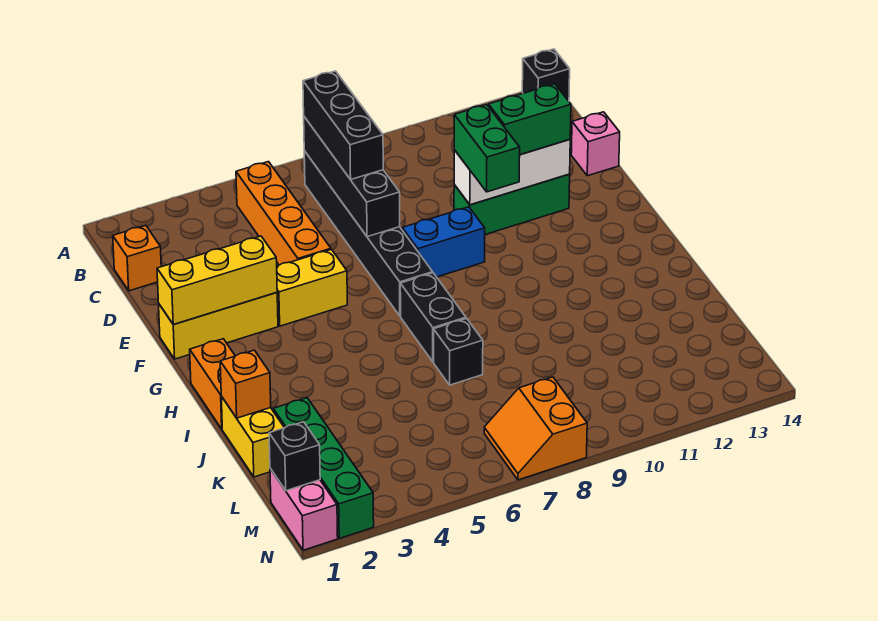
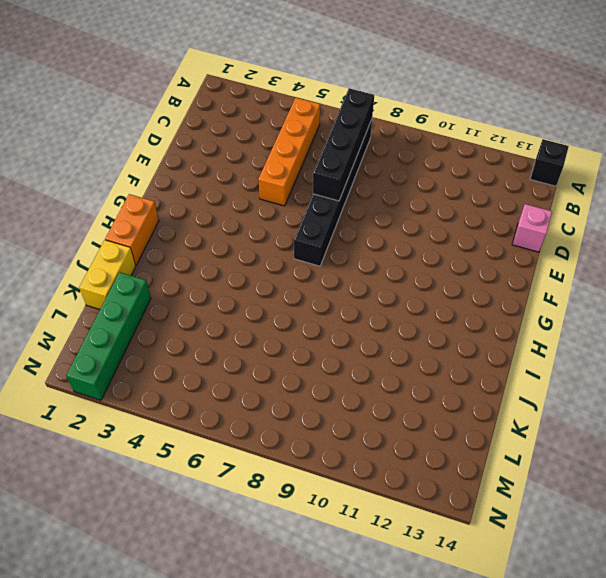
none -> orange brick C1 level 1
none -> green brick E10:E12 level 1
none -> yellow brick F1:F3 level 1

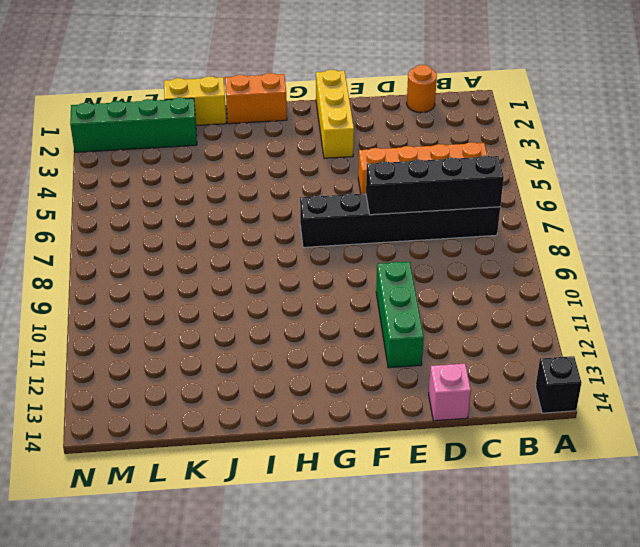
orange round brick C1 level 1 -> orange brick C1 level 1
none -> yellow brick F4:F5 level 1
none -> blue brick F8:F9 level 1
none -> black brick H7:I7 level 1

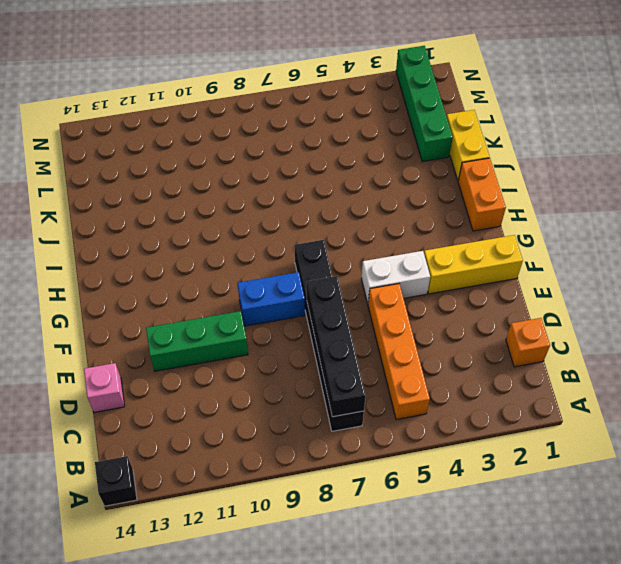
white brick F4:F5 level 1 -> yellow brick F4:F5 level 1
none -> black brick H7:I7 level 1
none -> black brick J7 level 1
none -> pink brick M1:N1 level 1

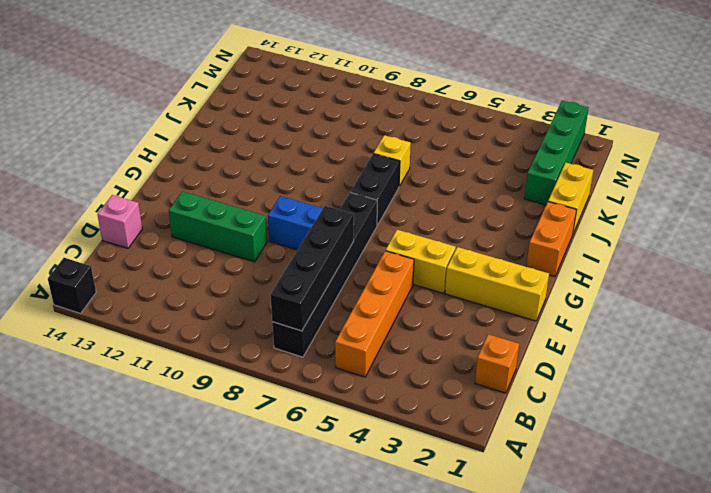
yellow brick J7 level 1 -> black brick J7 level 1
none -> pink brick M1:N1 level 1
none -> orange slope M7:N8 level 1 top 8
none -> white brick E10:E12 level 2

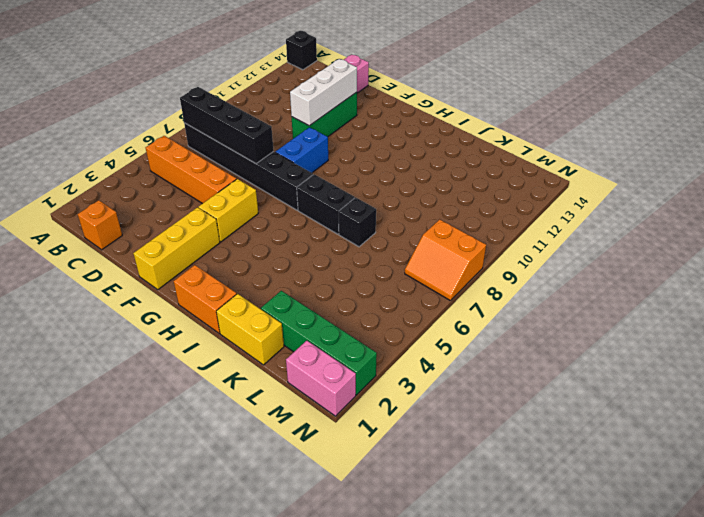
none -> yellow brick F1:F3 level 2
none -> orange brick J1 level 2
none -> black brick M1 level 2

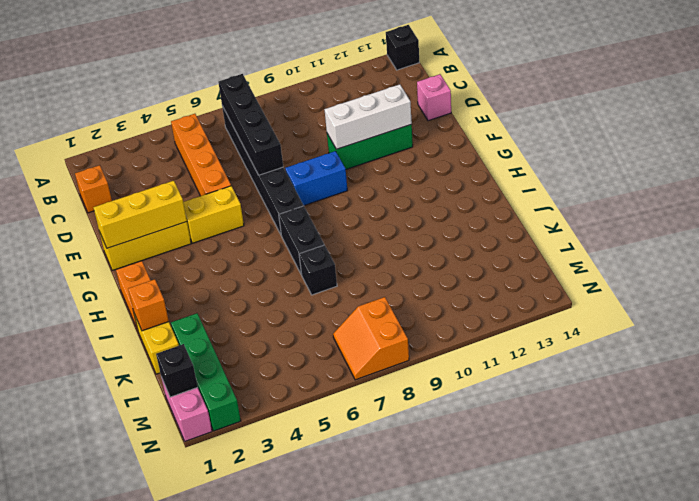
none -> black brick B7:D7 level 3
none -> green brick E10:F10 level 3
none -> green brick E11:E12 level 3

